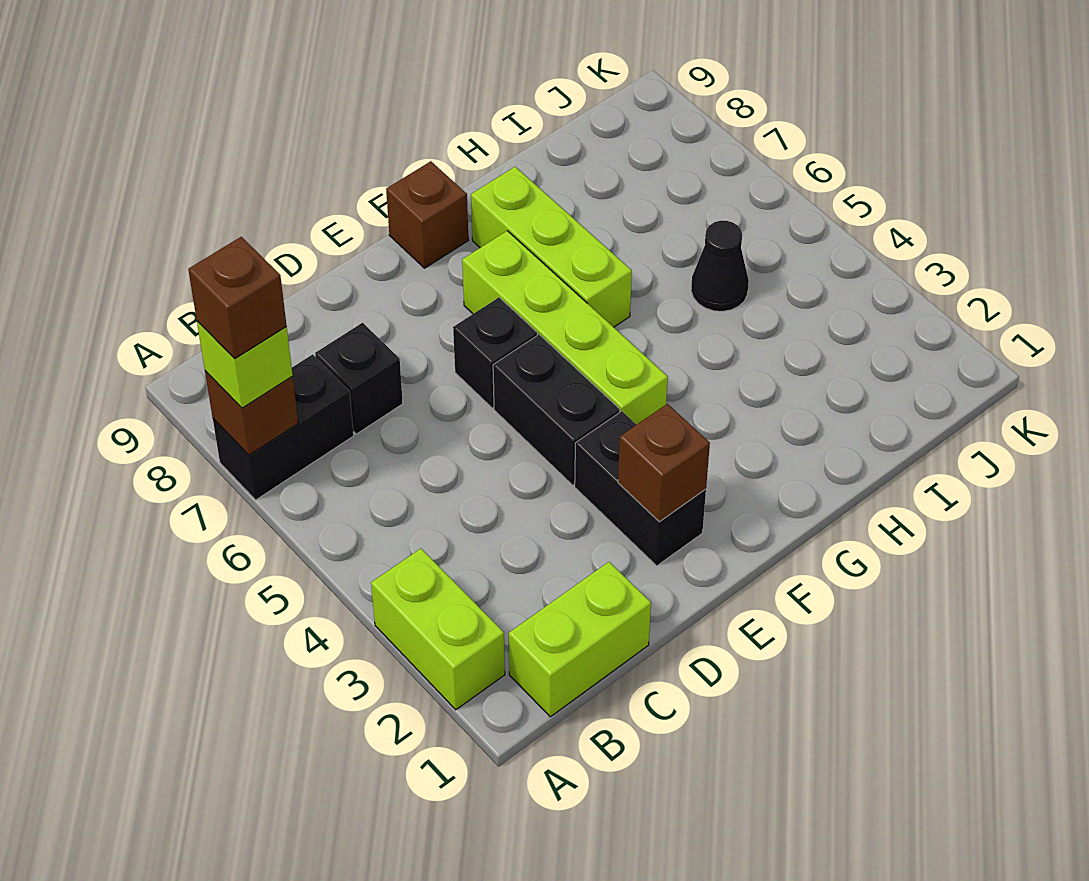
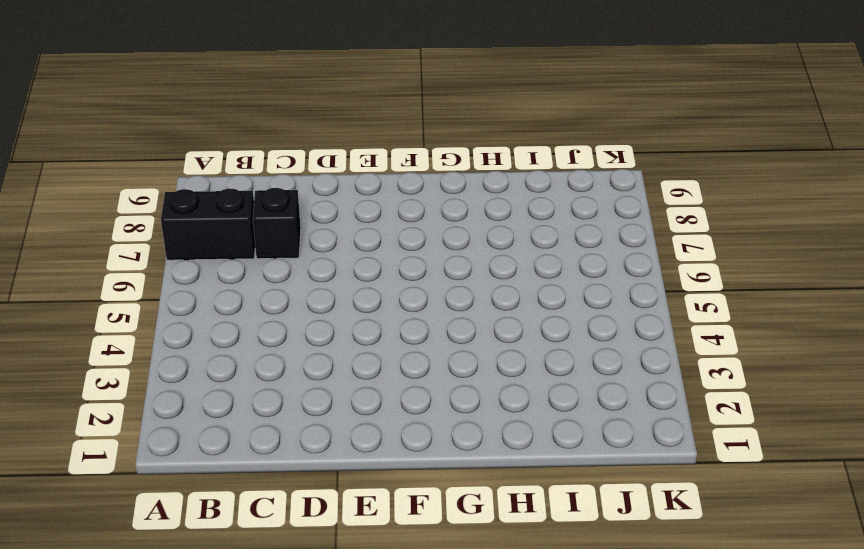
none -> lime brick A2:A3 level 1
none -> lime brick B1:C1 level 1
none -> black brick E2:E3 level 1

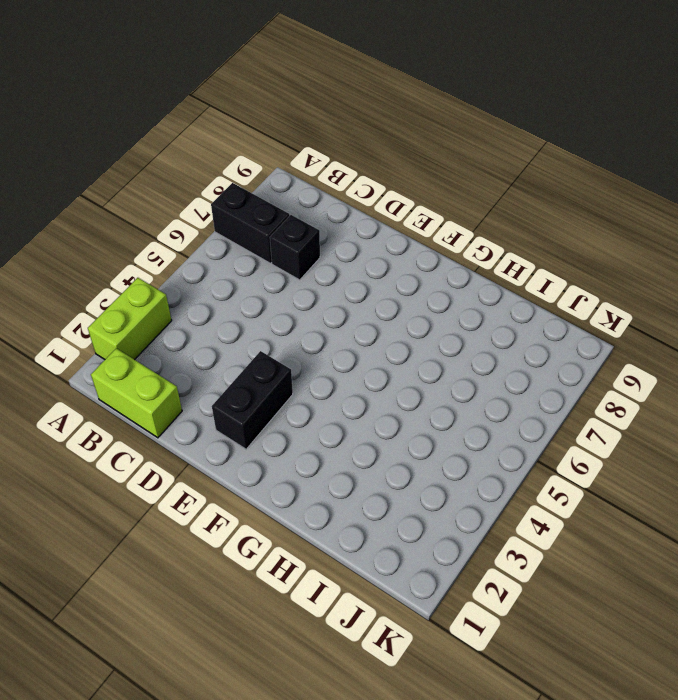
none -> black brick E4:E5 level 1
none -> black brick E6 level 1
none -> lime brick F4:F7 level 1

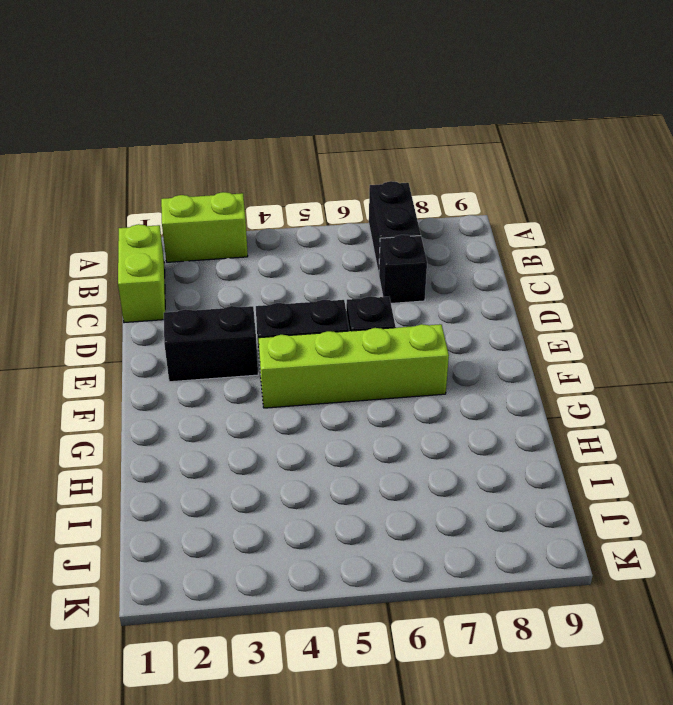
none -> brown brick F9 level 1
none -> lime brick G6:G8 level 1
none -> black cone I5 level 1

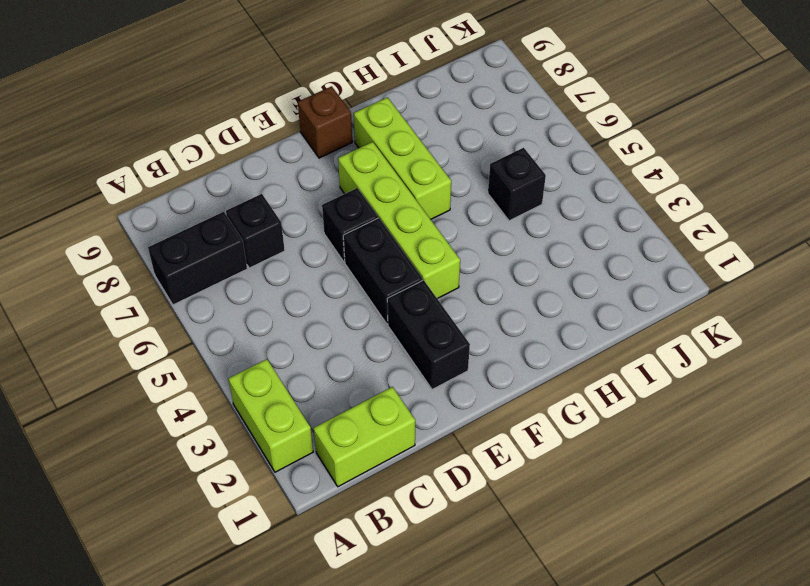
black brick I5 level 1 -> black cone I5 level 1
none -> brown brick A7 level 2
none -> brown brick E2 level 2
none -> lime brick A7 level 3

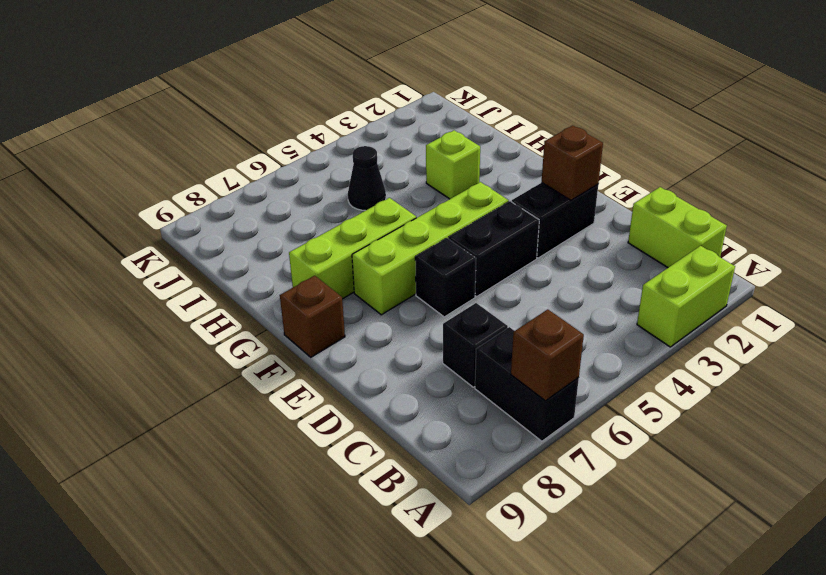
lime brick H3 level 1 -> lime brick A7 level 3
none -> brown brick A7 level 4

